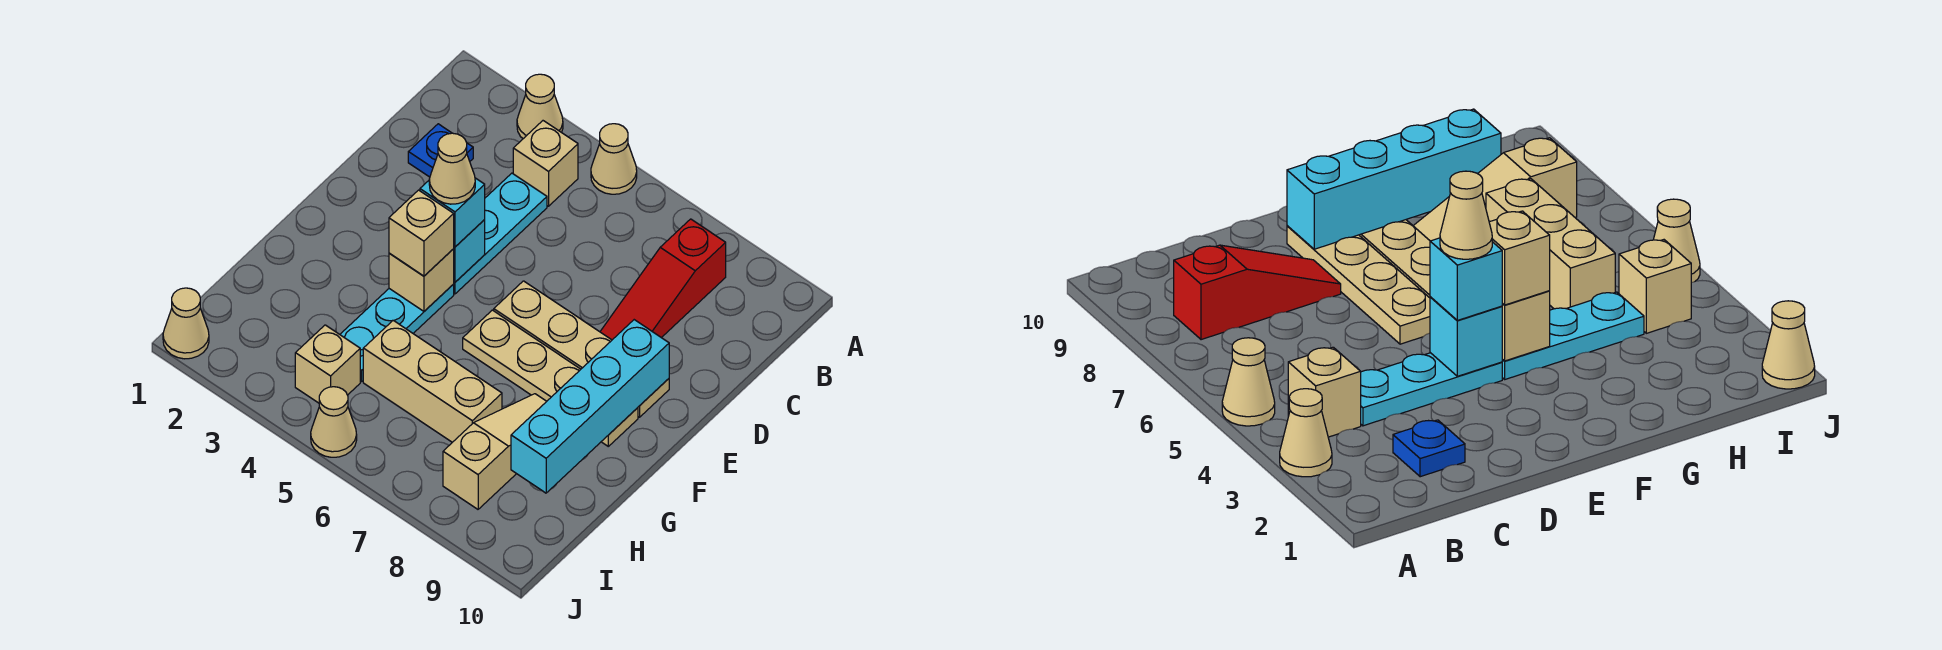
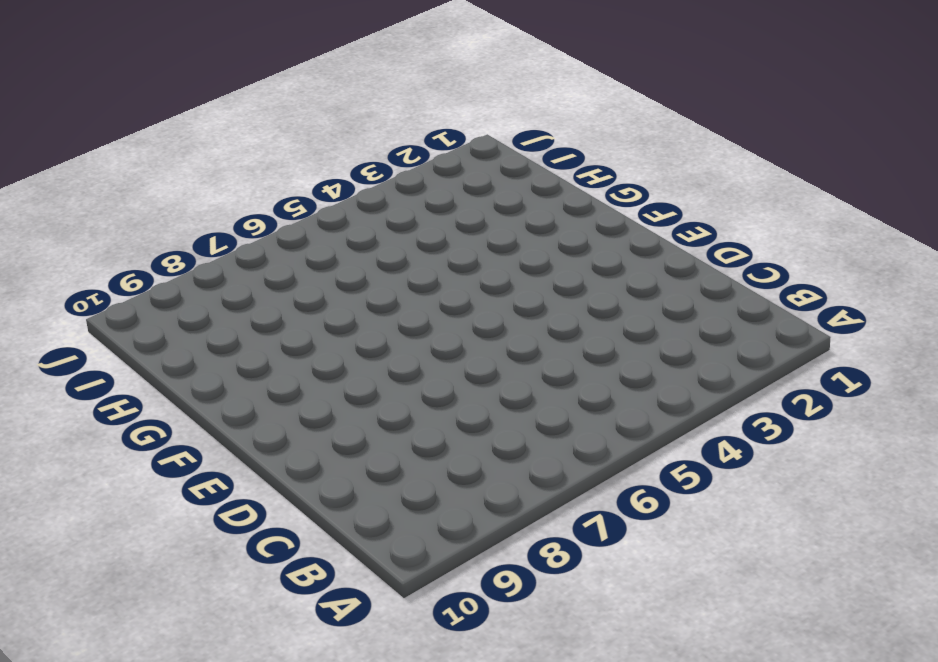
none -> tan cone A3 level 1
none -> tan cone A5 level 1
none -> tan brick B4 level 1

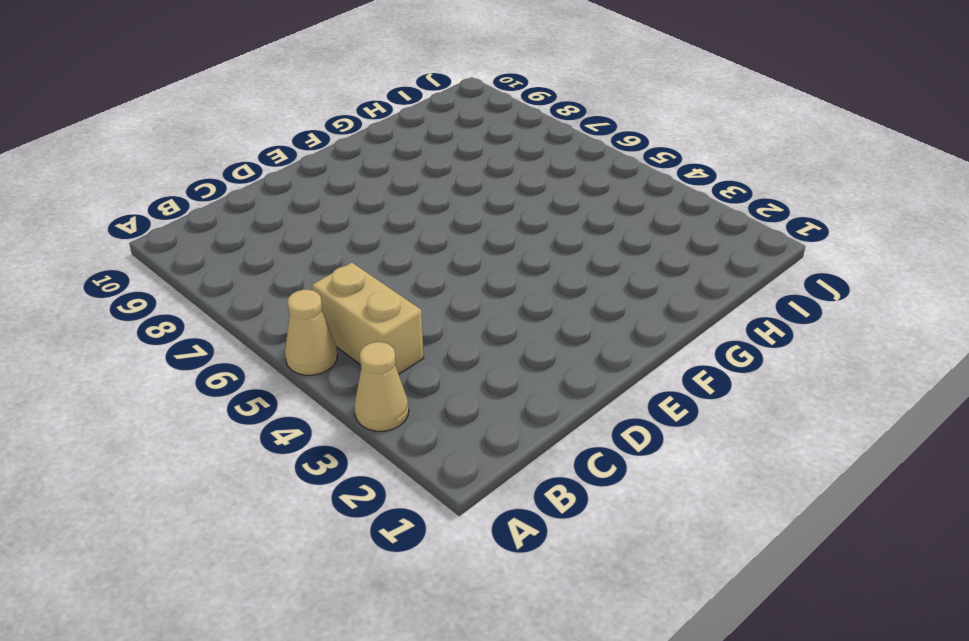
tan brick B4:B5 level 1 -> tan brick B4 level 1
none -> red slope B8:D8 level 1 top B
none -> blue plate C2 level 1
none -> cyan plate C4:E4 level 1

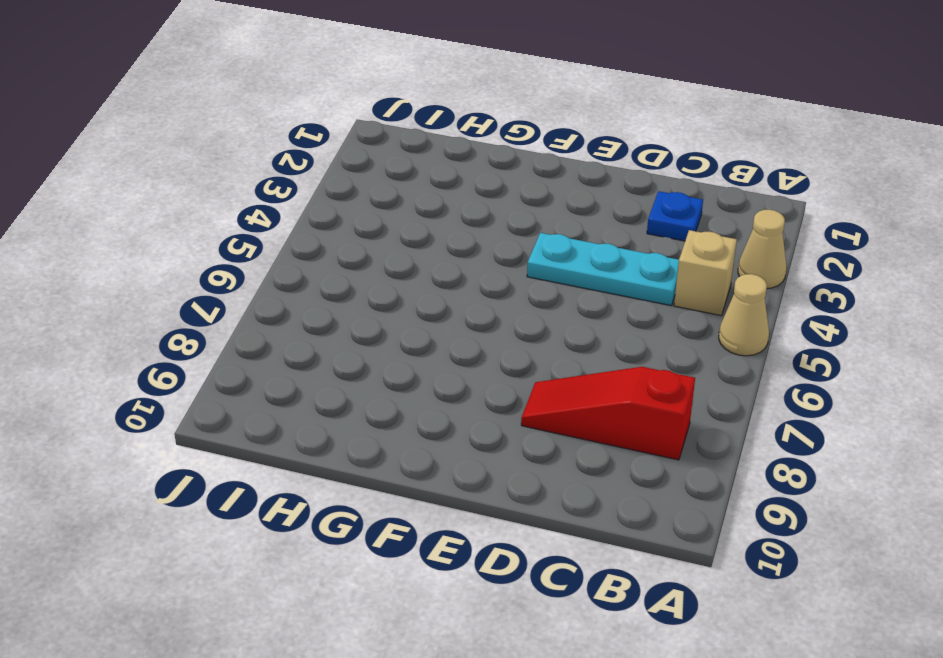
none -> tan plate E6:E9 level 1
none -> cyan plate F4:H4 level 1
none -> tan plate F6:F9 level 1

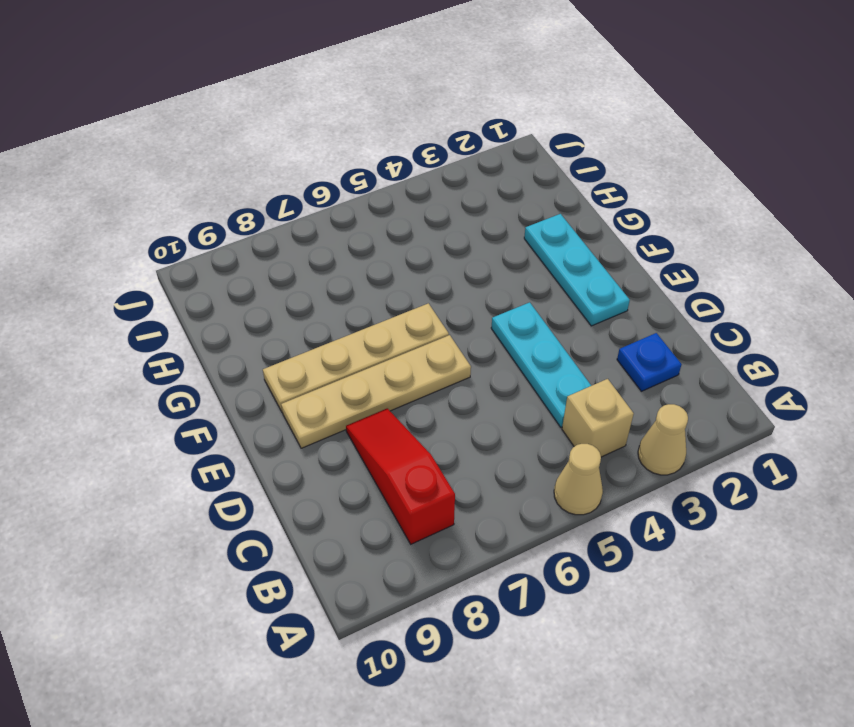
cyan plate E2:G2 level 1 -> cyan plate F4:H4 level 1
none -> tan slope G8:I8 level 1 top I
none -> tan brick H5:H7 level 1
none -> tan brick I4 level 1

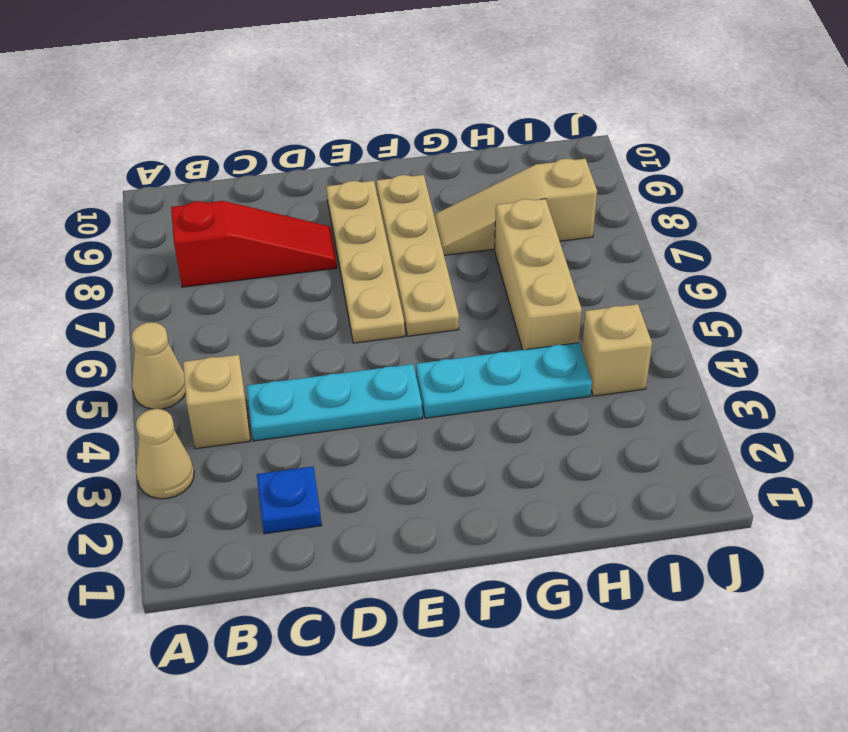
none -> tan cone J1 level 1
none -> tan cone J5 level 1
none -> cyan brick E4 level 2

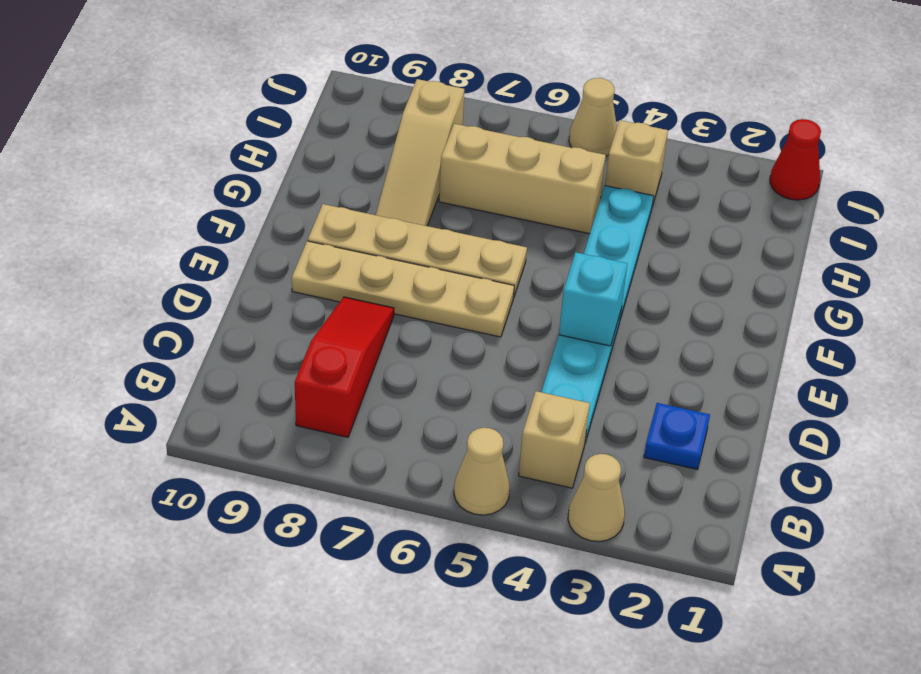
red cone J1 level 1 -> tan cone J1 level 1
none -> cyan brick E9:H9 level 2
none -> tan brick F4 level 2
none -> cyan brick E4 level 3

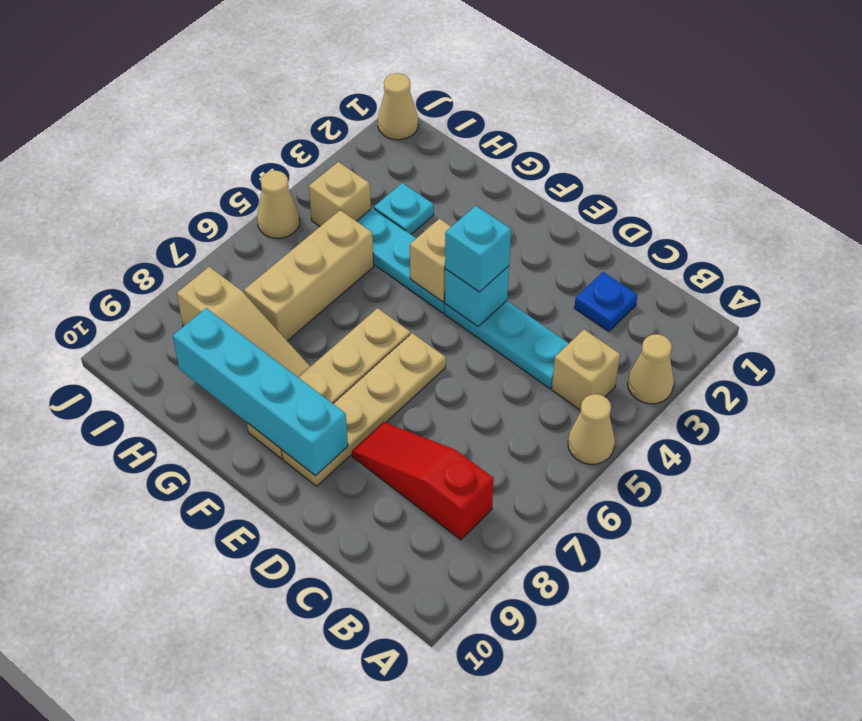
cyan plate H3 level 1 -> none
none -> tan brick F4 level 3
none -> tan cone E4 level 4

